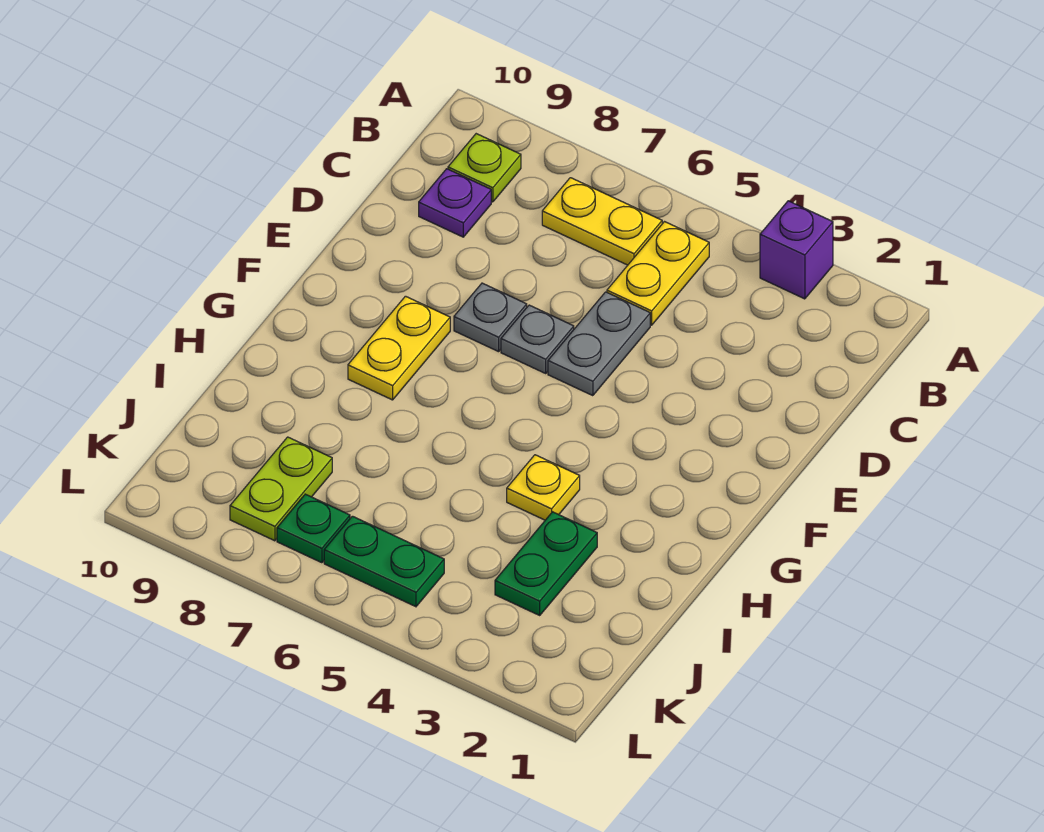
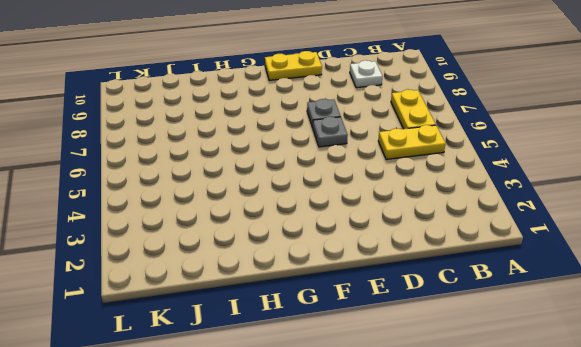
white plate C9 level 1 -> purple plate C9 level 1
yellow plate E10:F10 level 1 -> yellow plate F8:G8 level 1
none -> purple brick A3 level 1
none -> lime plate B9 level 1
none -> grey plate D5:E5 level 1

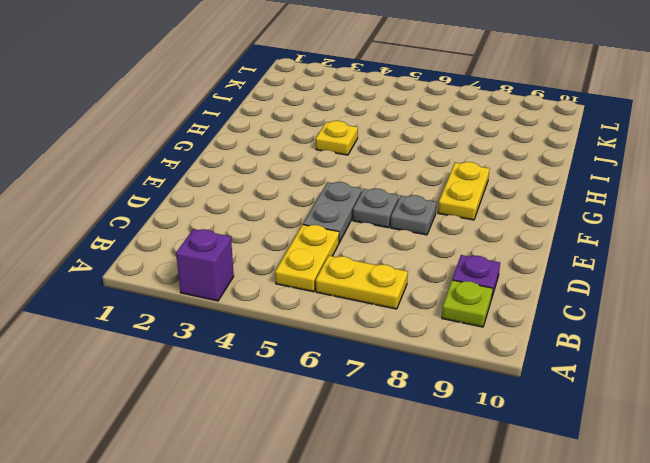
none -> green plate I3:J3 level 1
none -> lime plate J8:K8 level 1
none -> green plate K5:K6 level 1

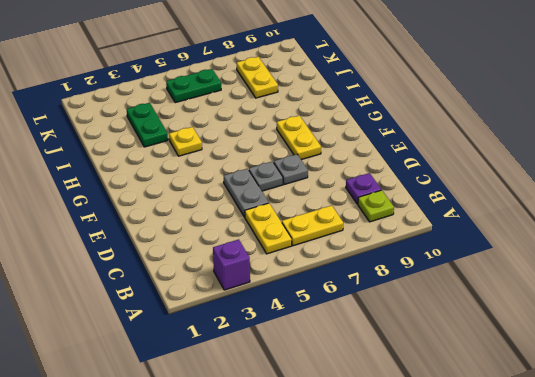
yellow plate J8:K8 level 1 -> lime plate J8:K8 level 1
none -> green plate K7 level 1

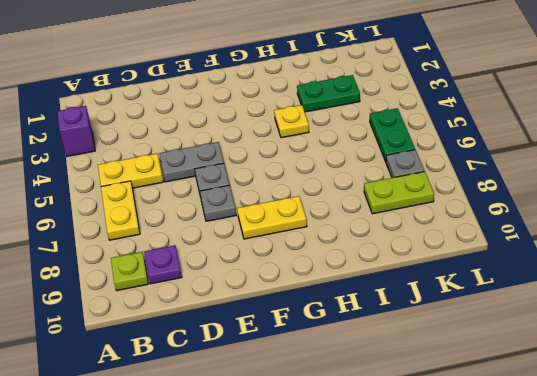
grey plate K7 level 1 -> green plate K7 level 1

